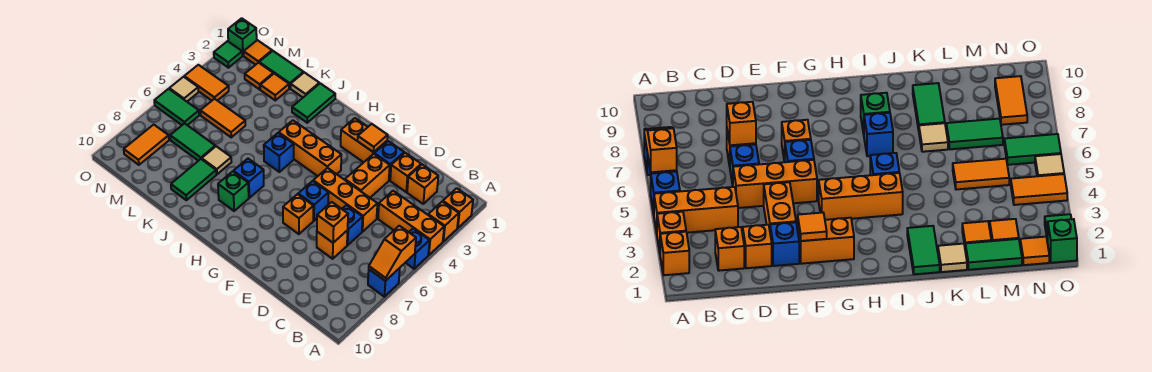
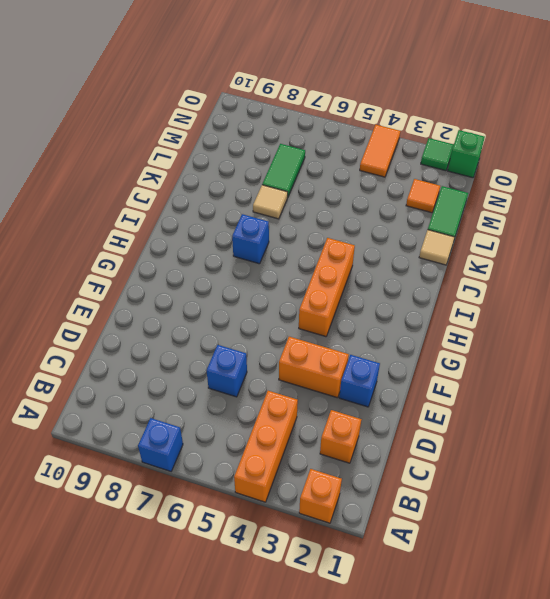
none -> orange brick A3 level 1
none -> blue brick A5 level 1
none -> orange brick D2 level 1
none -> orange brick D5:F5 level 1

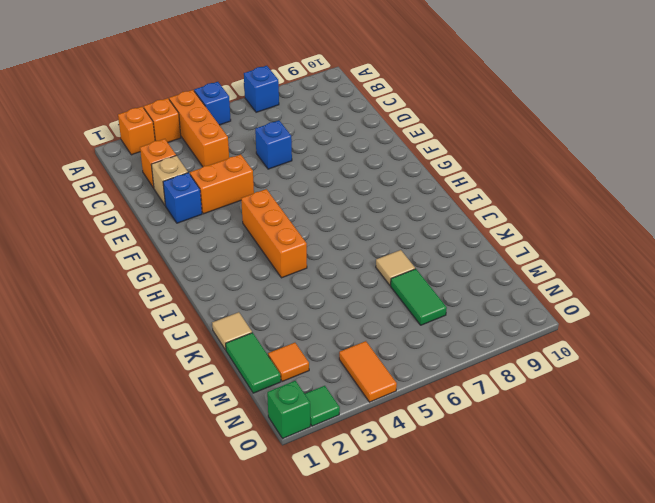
tan brick D2 level 1 -> orange brick D2 level 1
none -> orange brick D5:F5 level 1
none -> orange brick D7 level 1
none -> orange brick F2:G2 level 1
none -> blue brick F6 level 1

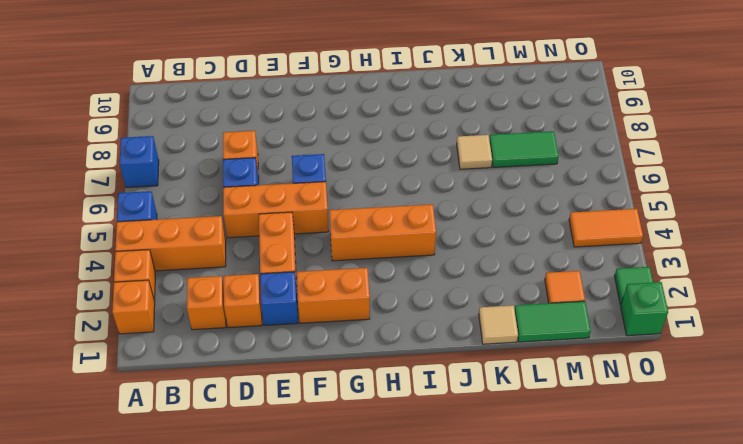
none -> orange brick F7 level 1
none -> blue brick I5 level 1
none -> blue brick I7 level 1
none -> green brick I8 level 1

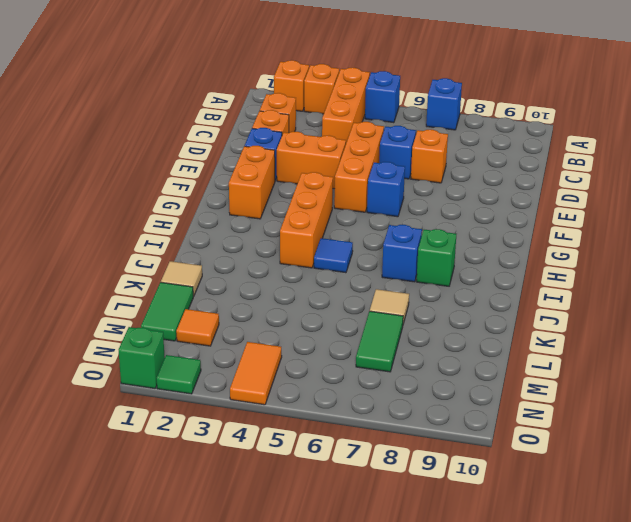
blue tile I5 level 1 -> blue brick I5 level 1
none -> orange brick F7 level 1
none -> green tile J1:J2 level 1
none -> green tile K8:K9 level 1
none -> orange tile L2 level 1

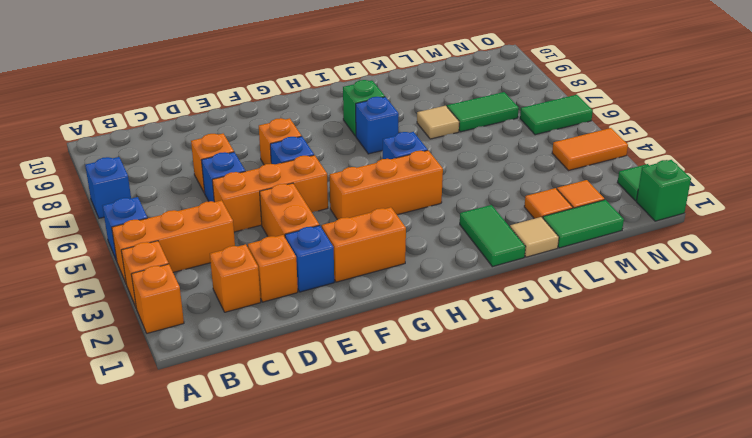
none -> green tile K8:K9 level 1
none -> orange tile L5:M5 level 1
none -> orange tile N1 level 1
none -> orange tile N8:N9 level 1

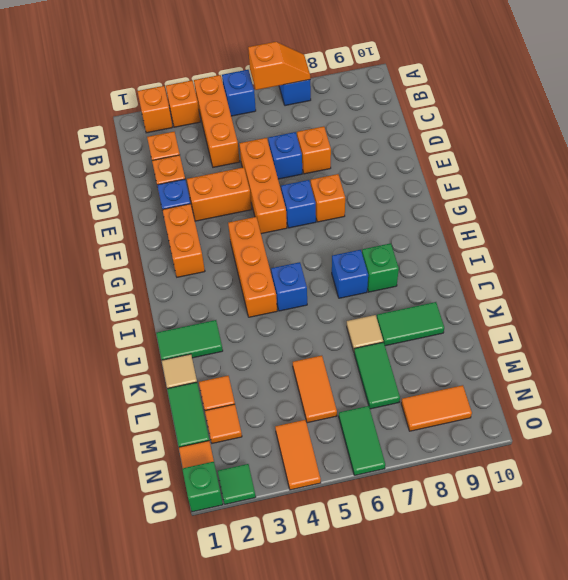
none -> tan tile O5 level 1
none -> orange brick D7 level 2
none -> orange tile F2 level 2

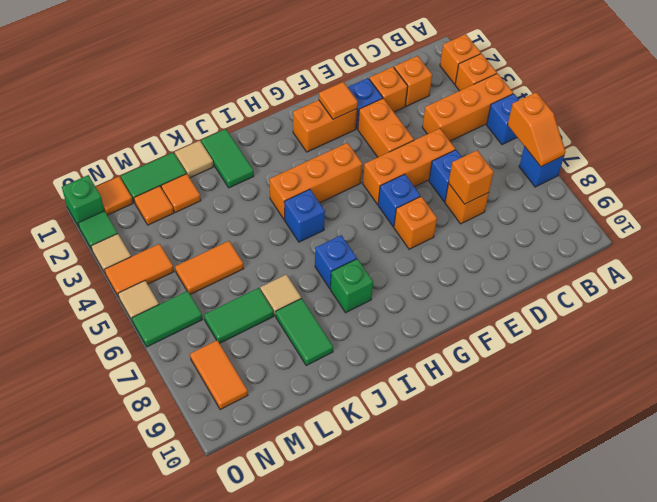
tan tile O3 level 1 -> none

